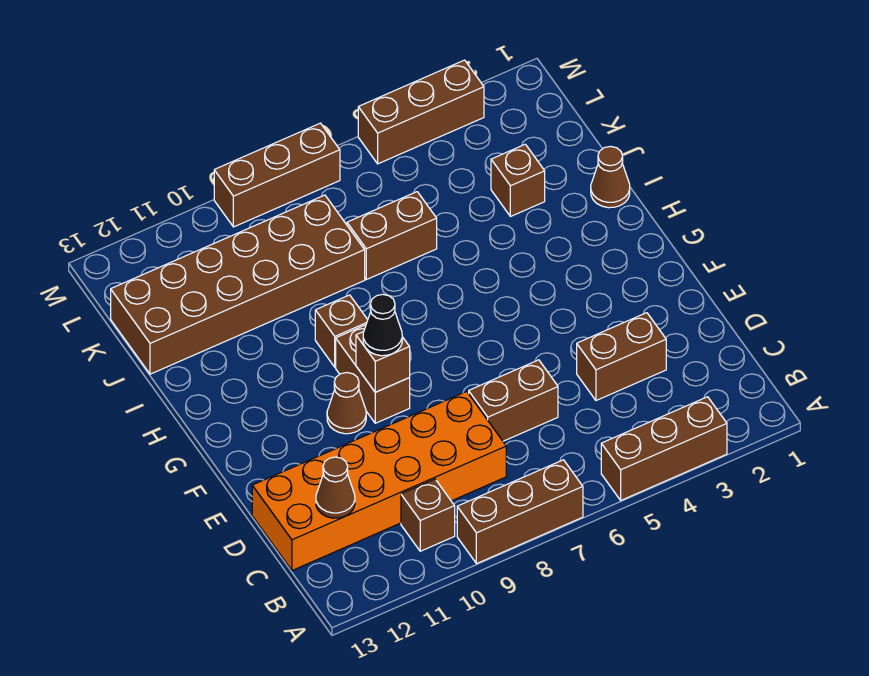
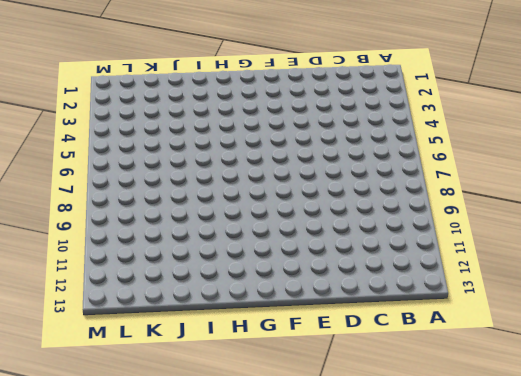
none -> brown brick A3:A5 level 1
none -> brown brick A7:A9 level 1
none -> brown brick B10 level 1

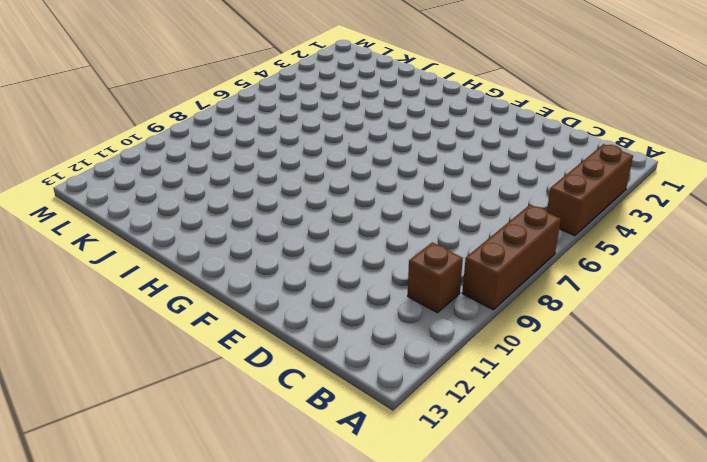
none -> orange brick C8:D13 level 1
none -> brown brick D3:D4 level 1
none -> brown brick D6:D7 level 1

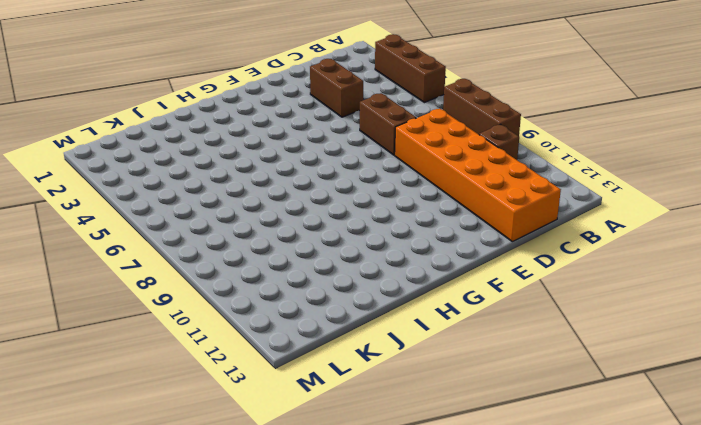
none -> brown brick F9:G9 level 1
none -> brown cone F10 level 1
none -> brown brick H9 level 1

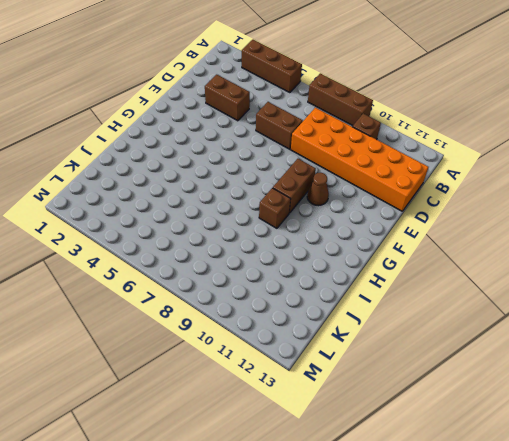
none -> brown cone I1 level 1
none -> brown brick J3 level 1
none -> brown brick J6:J7 level 1

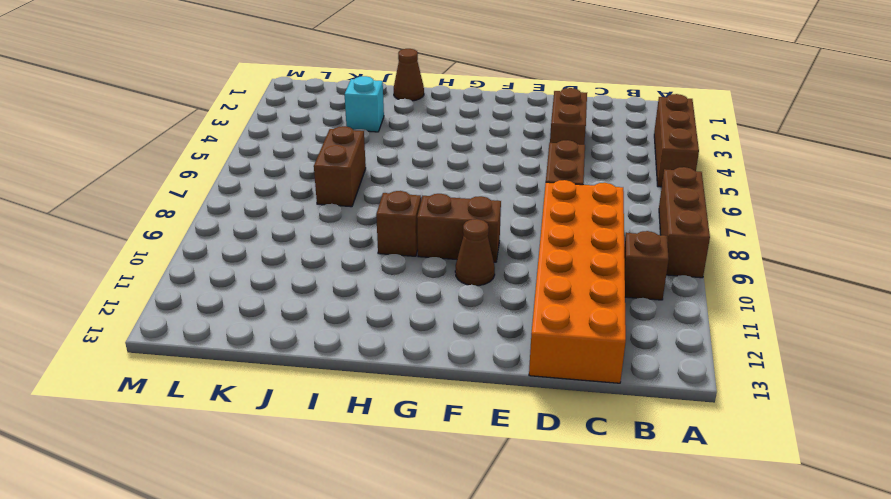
cyan brick J3 level 1 -> brown brick J3 level 1
none -> brown brick J8:K13 level 1
none -> brown brick M3:M5 level 1
none -> brown brick M7:M9 level 1

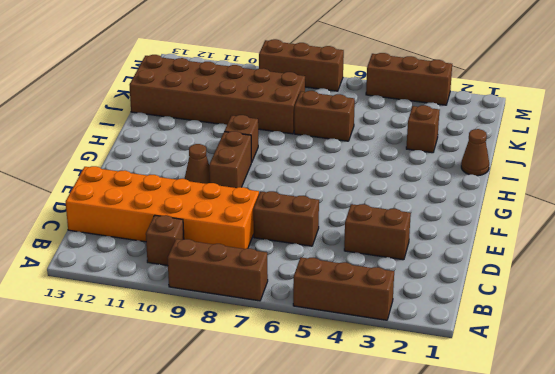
none -> brown cone C12 level 2
none -> brown brick F9 level 2
none -> black cone F9 level 3

